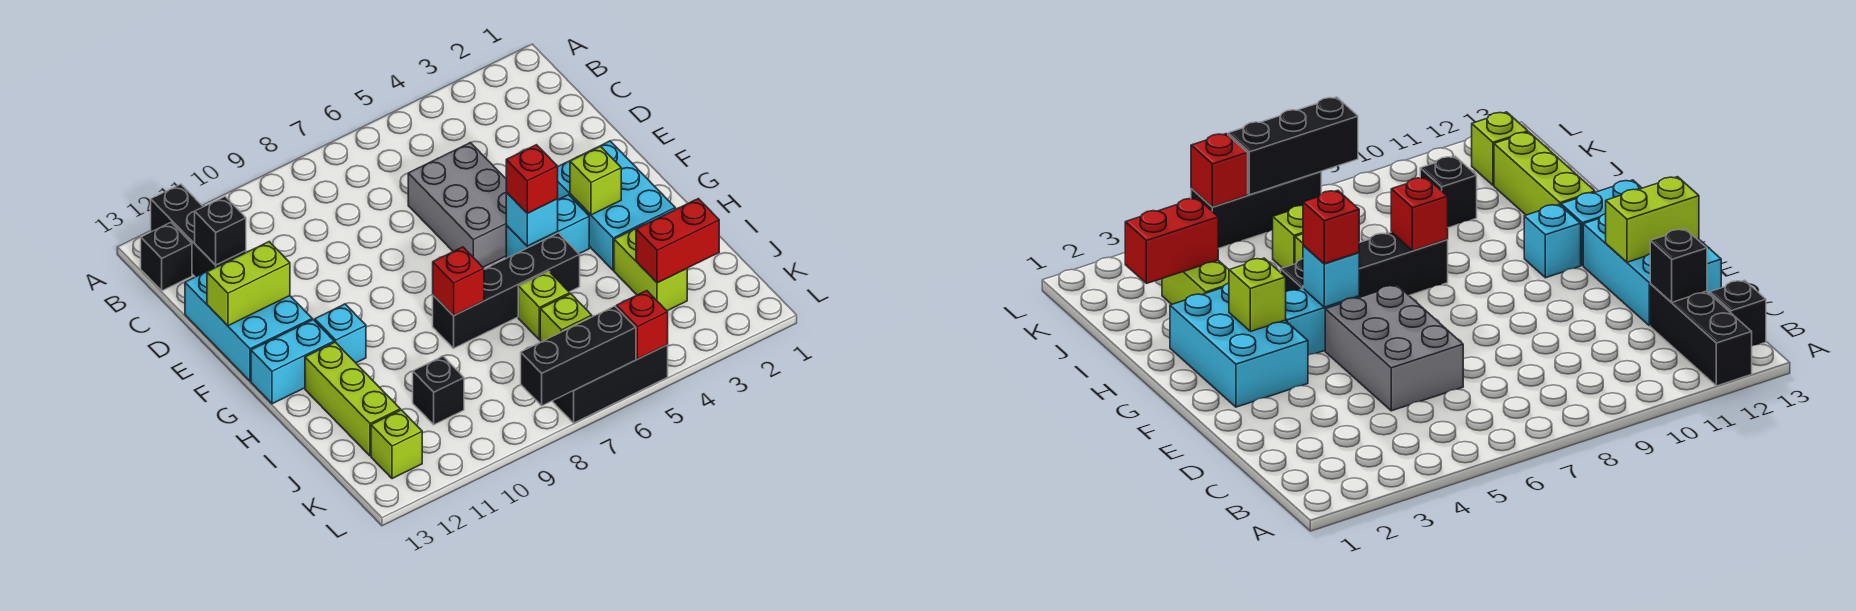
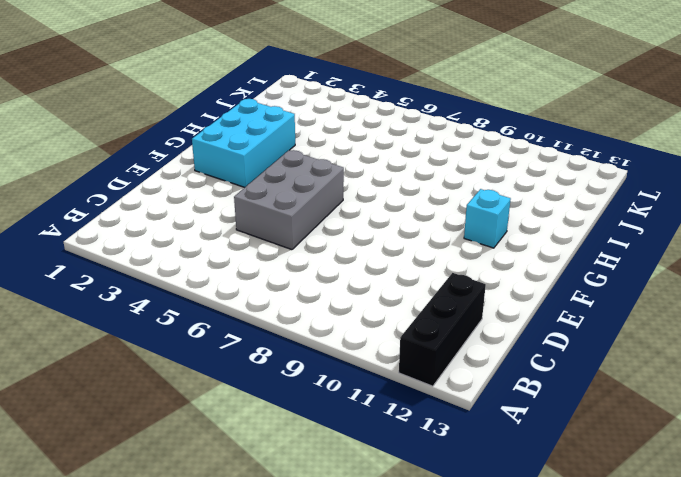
none -> black brick B13 level 1
none -> cyan brick D12:F13 level 1
none -> cyan brick G4:G5 level 1

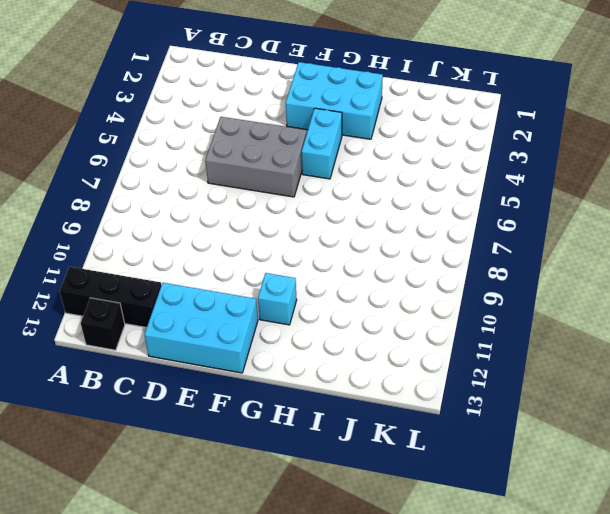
none -> cyan brick G12:G13 level 1
none -> black brick H5:H8 level 1
none -> lime brick H12:J12 level 1

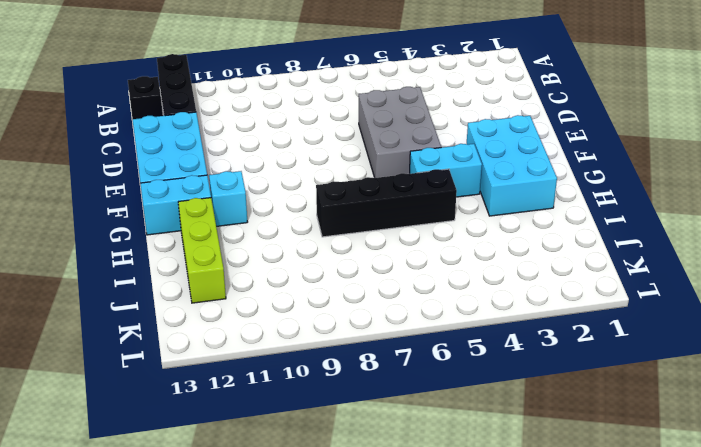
none -> lime brick I3:J3 level 1
none -> lime brick I6 level 1
none -> lime brick J6 level 1

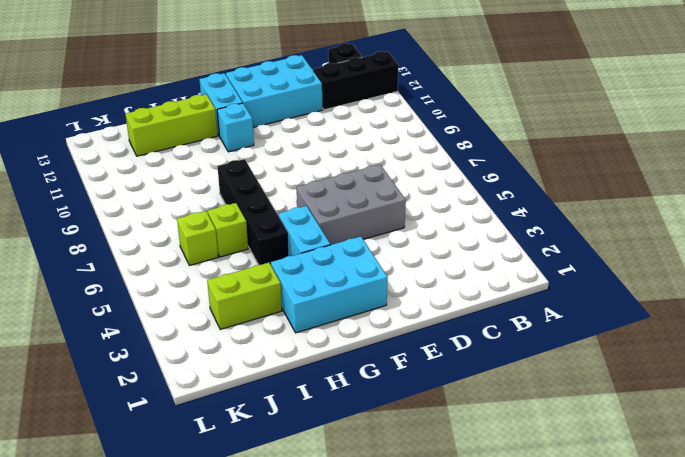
none -> black brick J10 level 1
none -> lime brick K12 level 1
none -> black brick L5:L7 level 1

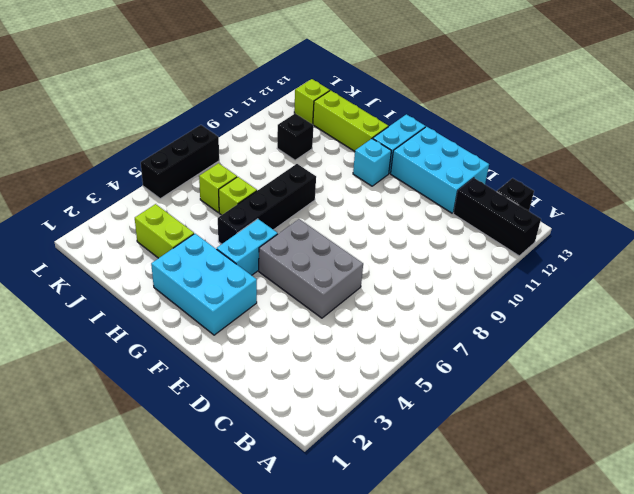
none -> black brick C12 level 2
none -> lime brick E12:E13 level 2
none -> lime brick G3 level 2

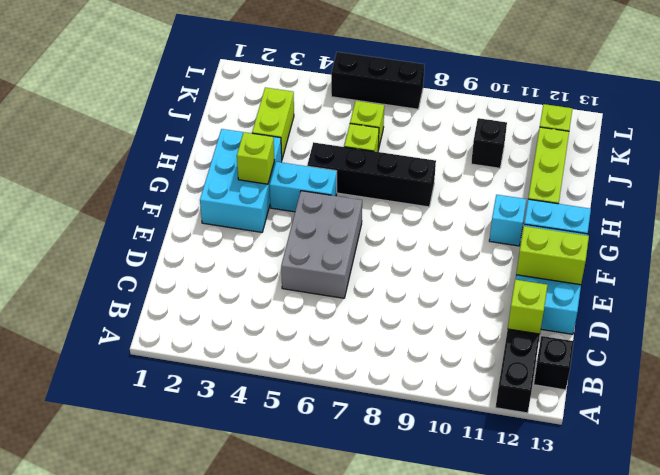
lime brick C12 level 2 -> black brick C12 level 2
none -> cyan brick G5 level 2
none -> red brick H8 level 2
none -> red brick J2:J3 level 2

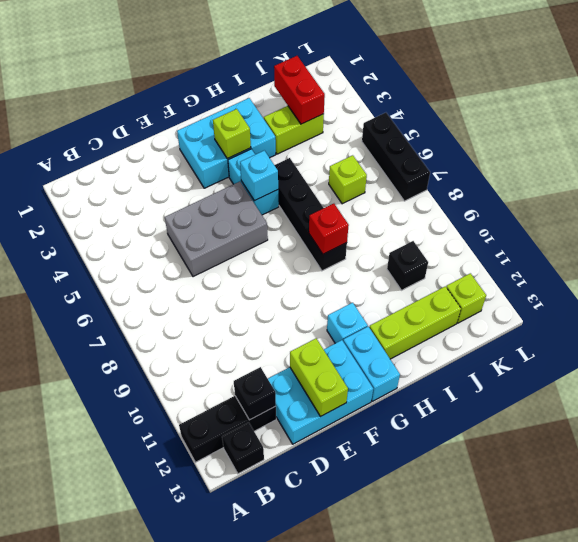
none -> lime brick I6 level 1
none -> red brick L5 level 2
none -> black brick L6:L8 level 2

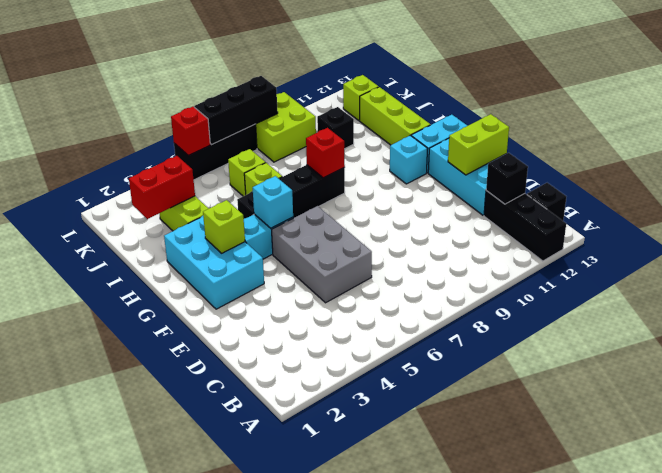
lime brick K8:L9 level 1 -> none
none -> red brick G5 level 3

